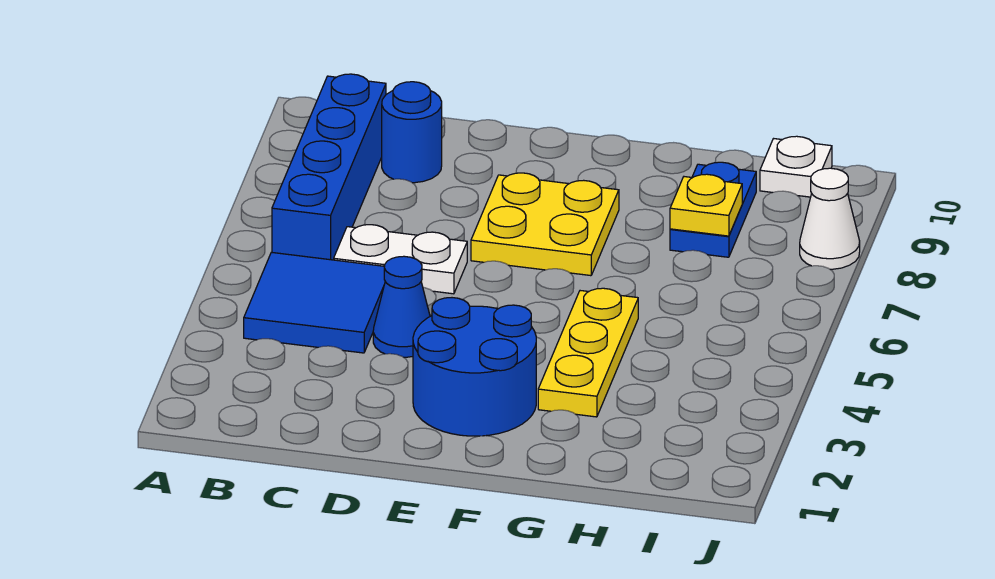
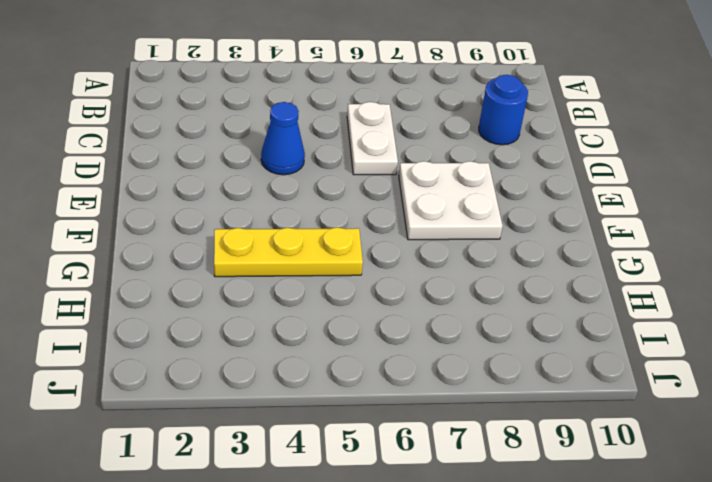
white plate E7:F8 level 1 -> yellow plate E7:F8 level 1
none -> blue tile B4:C5 level 1
none -> blue brick B6:B9 level 1
none -> blue round brick E2:F3 level 1

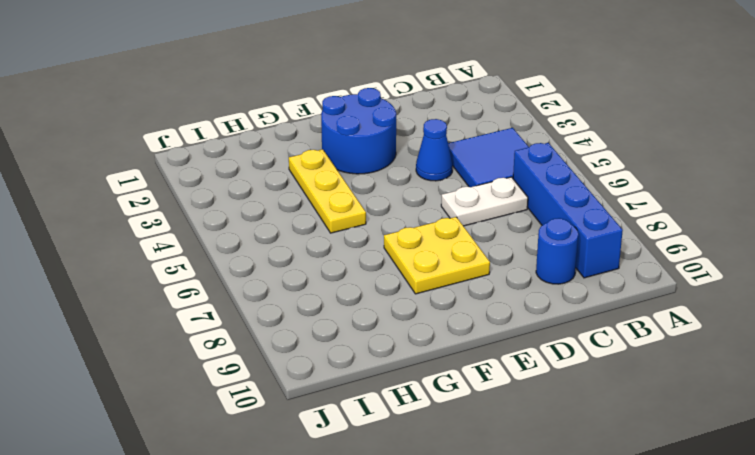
none -> blue plate H8:H9 level 1
none -> white plate I10 level 1
none -> white cone J8 level 1

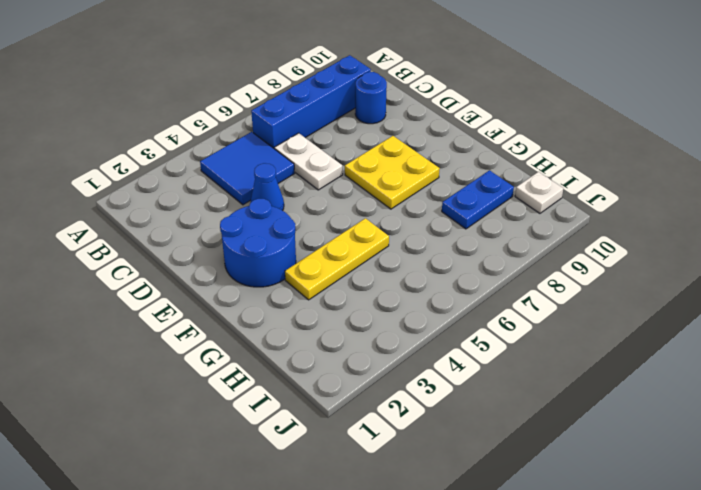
none -> white cone J8 level 1
none -> yellow plate H8 level 2

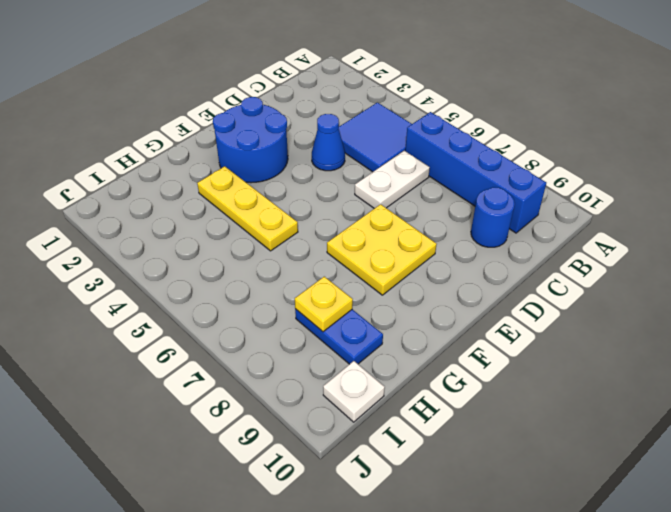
none -> white cone J8 level 1

